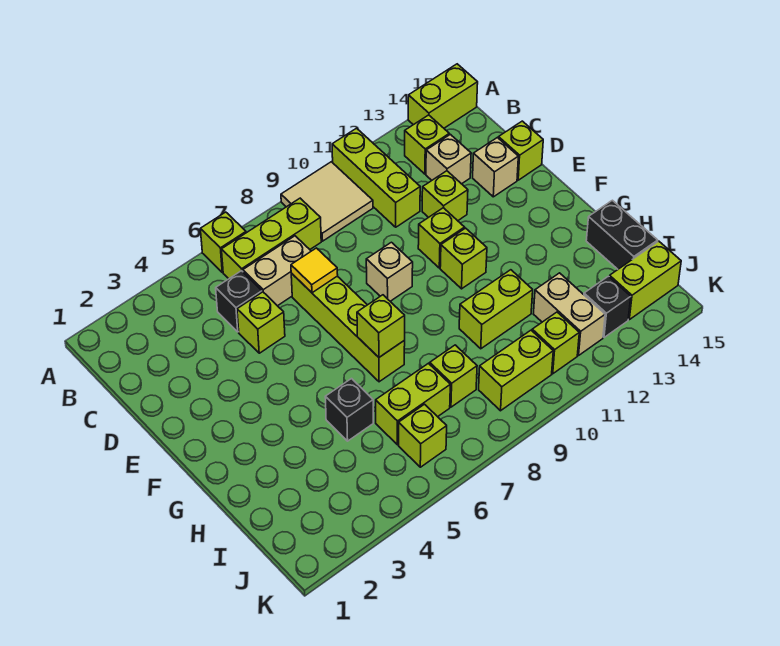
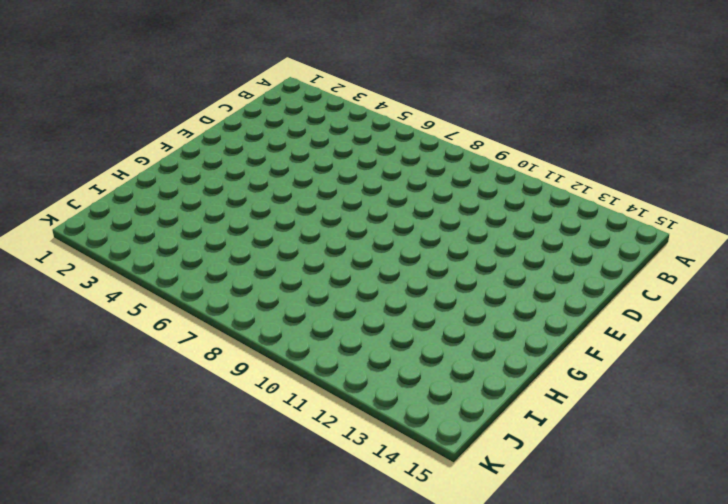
none -> lime brick A6 level 1
none -> tan tile A9:B10 level 1
none -> lime brick A11:C11 level 1
none -> lime brick A14:A15 level 1

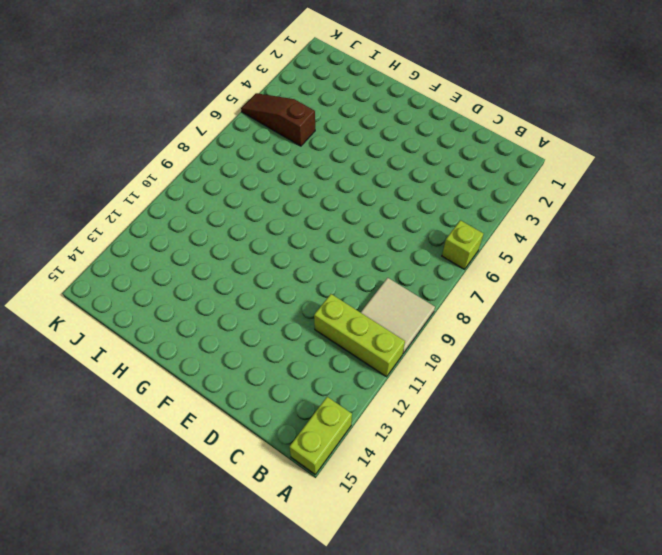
brown slope I5:K5 level 1 top I -> none
none -> lime brick B6:B8 level 1
none -> lime brick B13 level 1
none -> black brick C5 level 1
none -> tan brick C6:C7 level 1

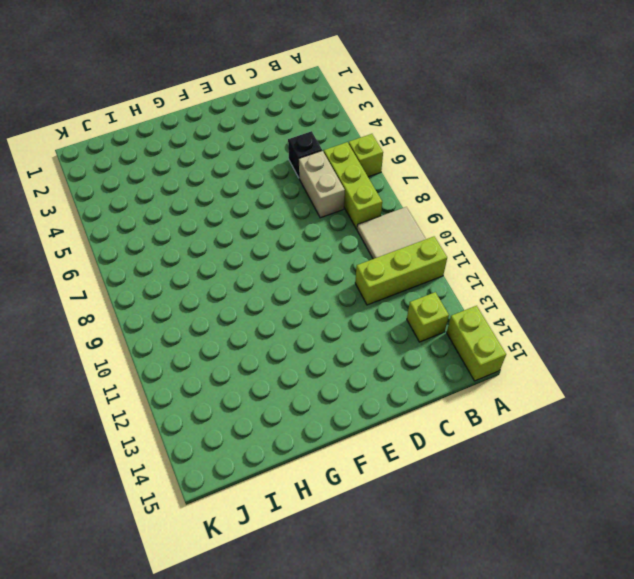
none -> tan brick C13 level 1
none -> lime brick D5 level 1
none -> lime brick D7:G7 level 1
none -> lime brick D12 level 1

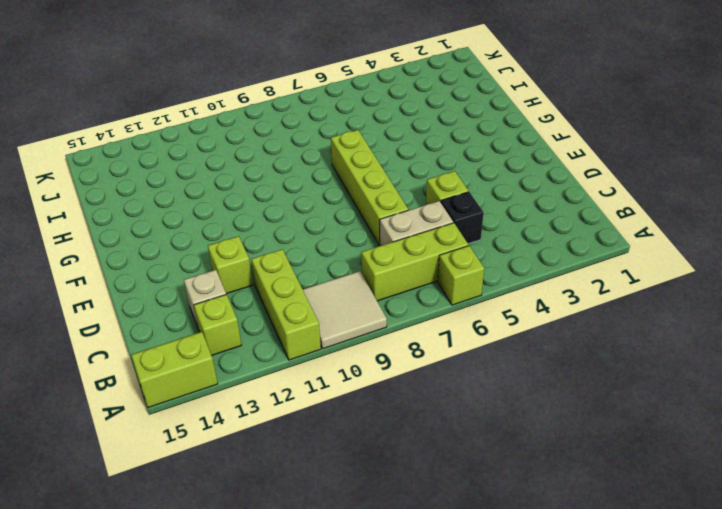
none -> tan brick D14 level 1
none -> lime brick D15 level 1
none -> tan brick E9 level 1
none -> lime brick E11 level 1

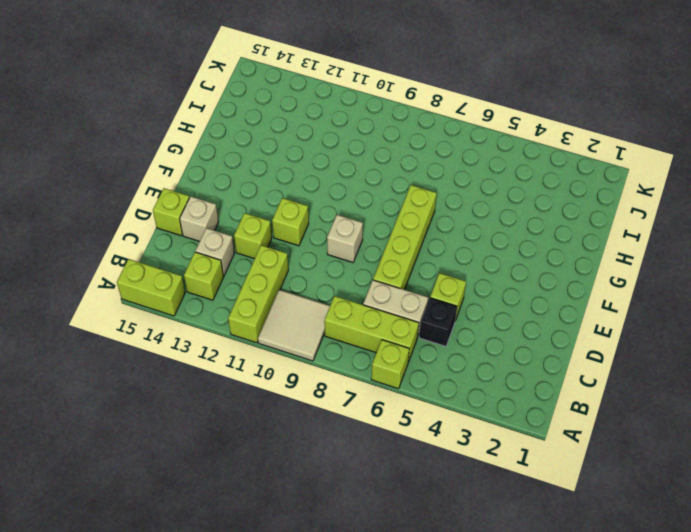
none -> lime brick F11 level 1
none -> black brick H5 level 1
none -> lime brick H10:H11 level 1
none -> black brick H15:I15 level 1

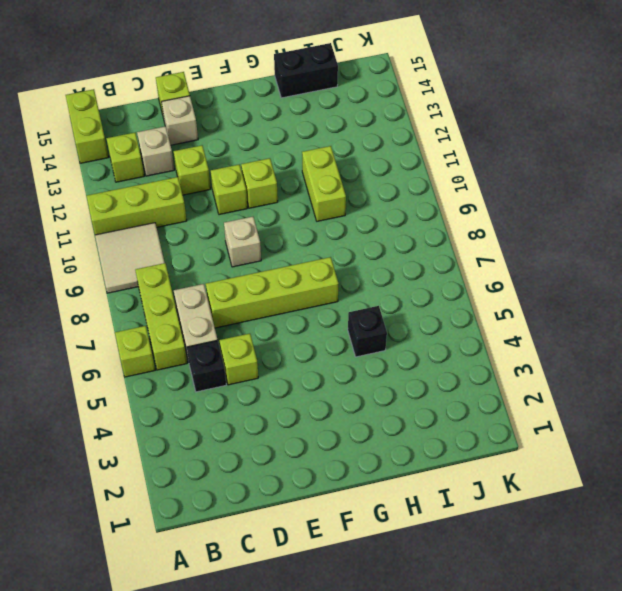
none -> lime brick I6:I7 level 1
none -> lime brick I8 level 1
none -> tan brick I12:J12 level 1
none -> lime brick J6 level 1

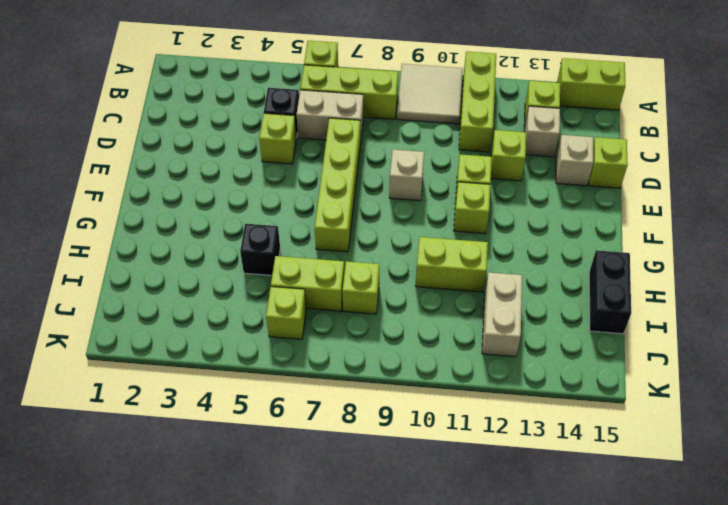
none -> lime brick J9:J10 level 1
none -> lime brick J11 level 1
none -> black brick J13 level 1
none -> lime brick J14:J15 level 1

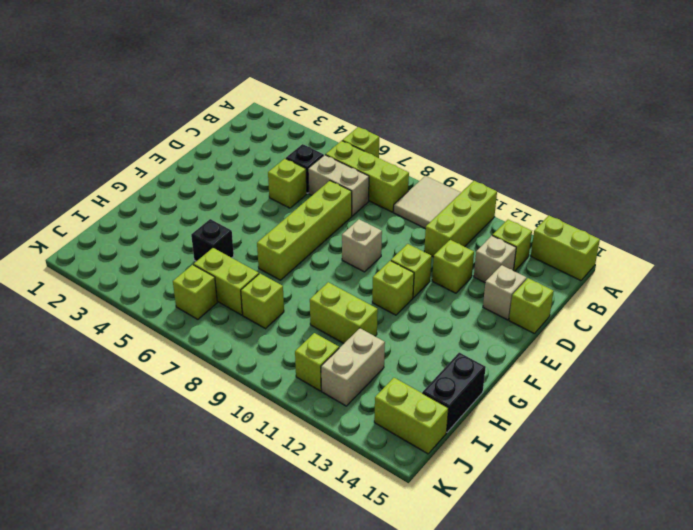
none -> lime brick J9:J10 level 1
none -> black brick J13 level 1
none -> yellow tile D7 level 2
none -> lime brick G7 level 2

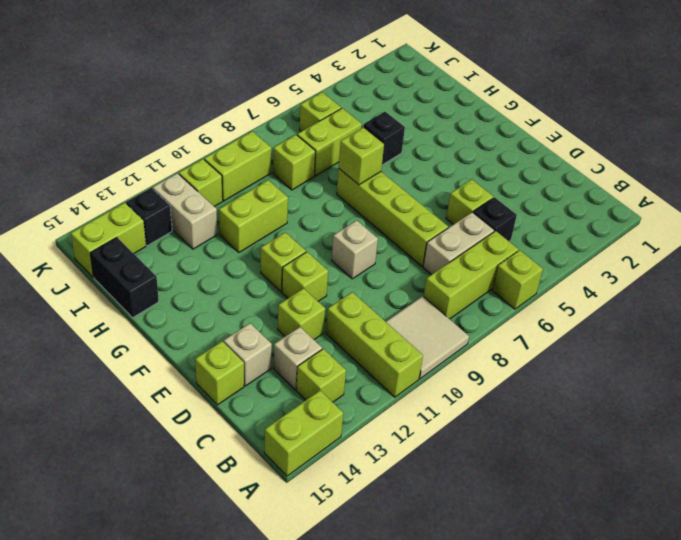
none -> yellow tile D7 level 2

